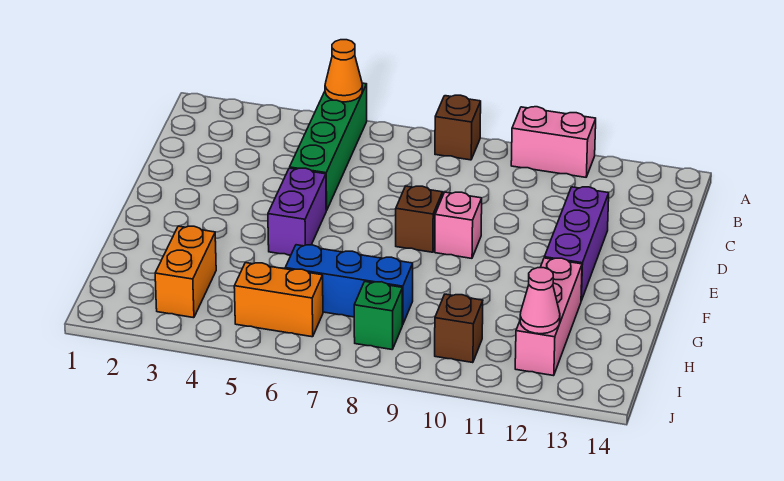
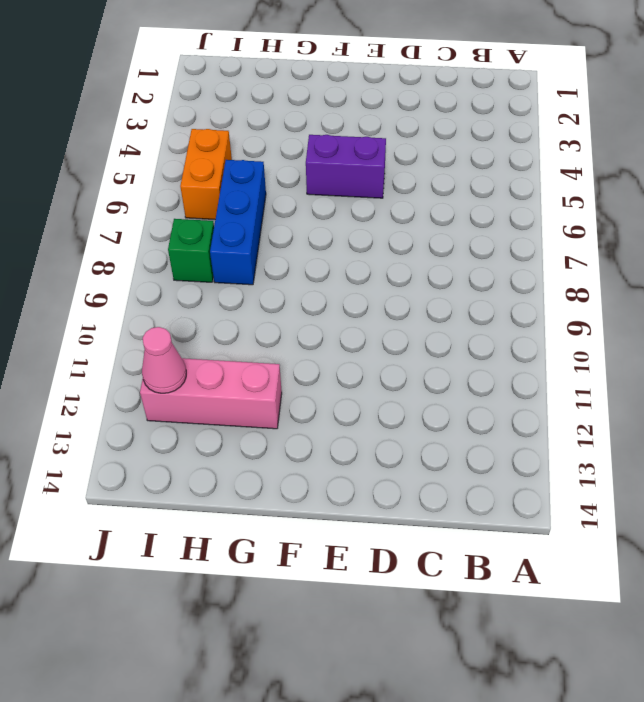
none -> green brick A5:D5 level 1
none -> brown brick A8 level 1
none -> pink brick A10:A11 level 1

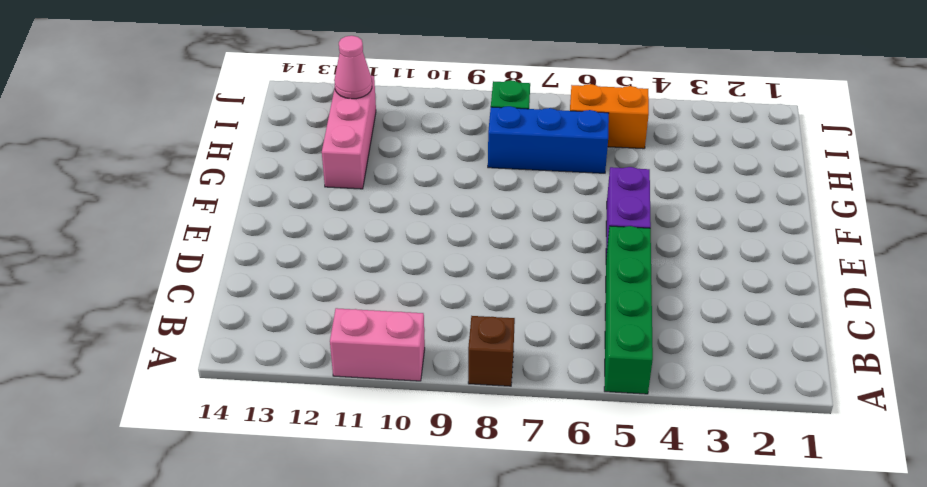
none -> purple brick D12:F12 level 1
none -> brown brick E8 level 1
none -> pink brick E9 level 1

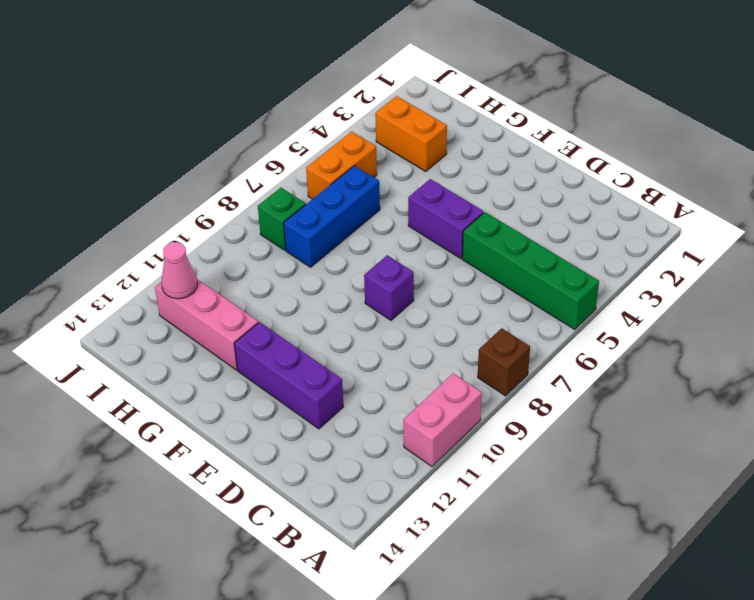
purple brick E8 level 1 -> brown brick E8 level 1
none -> pink brick E9 level 1
none -> brown brick I10 level 1
none -> orange cone A5 level 2

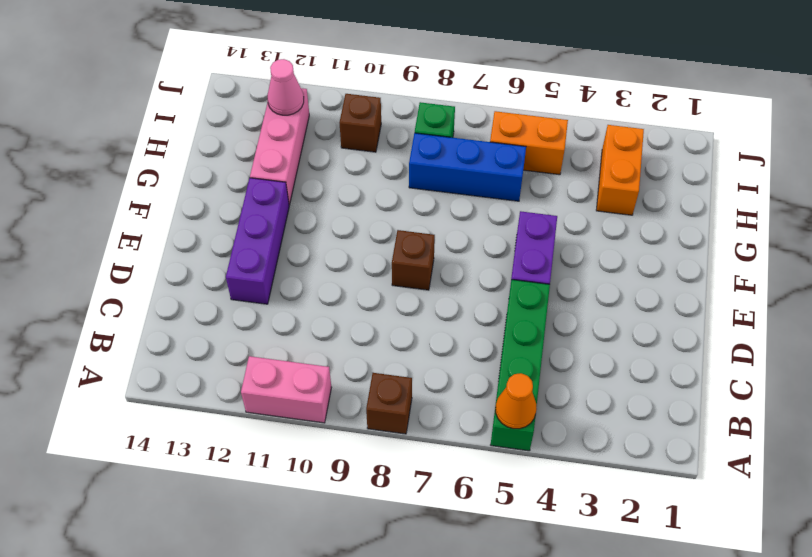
none -> pink brick E9 level 1

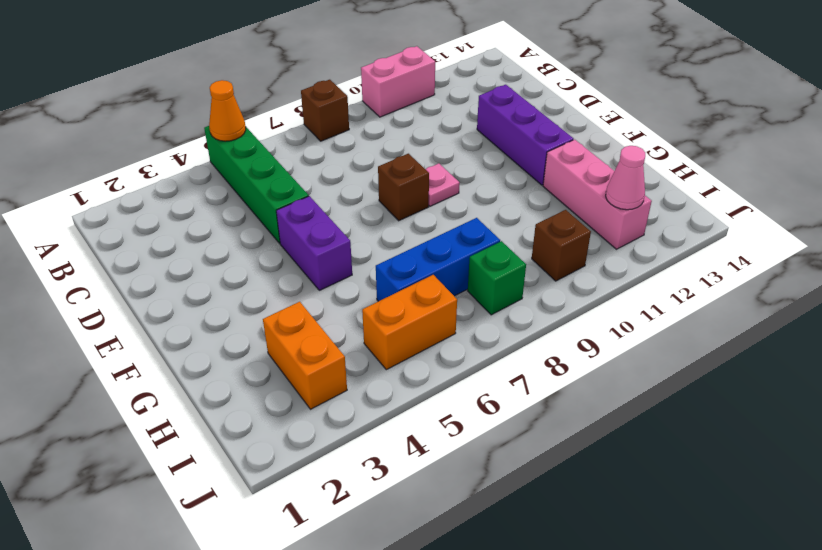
pink plate E9 level 1 -> pink brick E9 level 1

